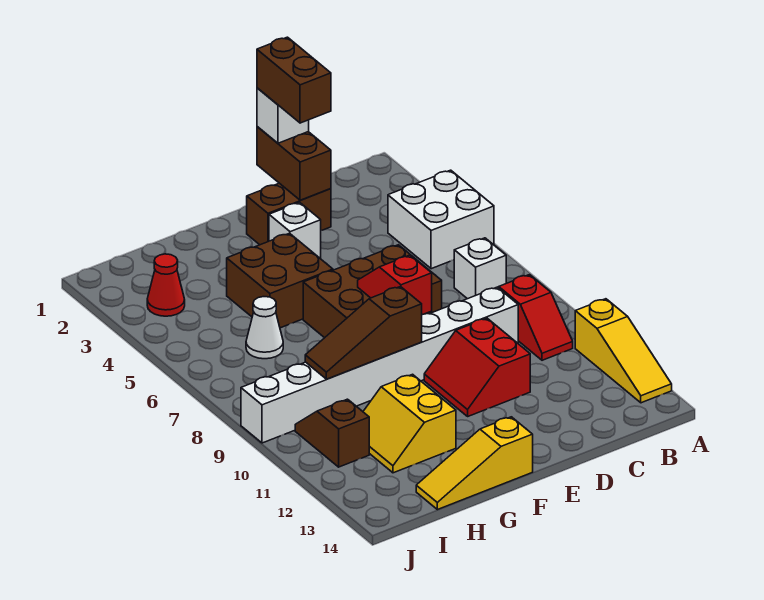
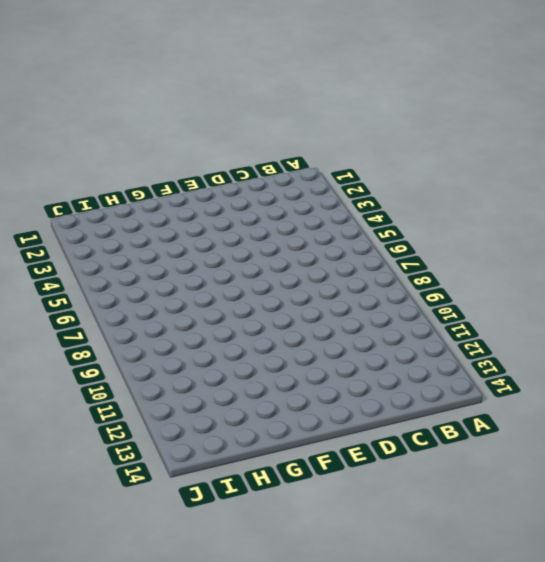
none -> white brick A4:B5 level 1
none -> yellow slope A11:A13 level 1 top 11
none -> white brick B7 level 1

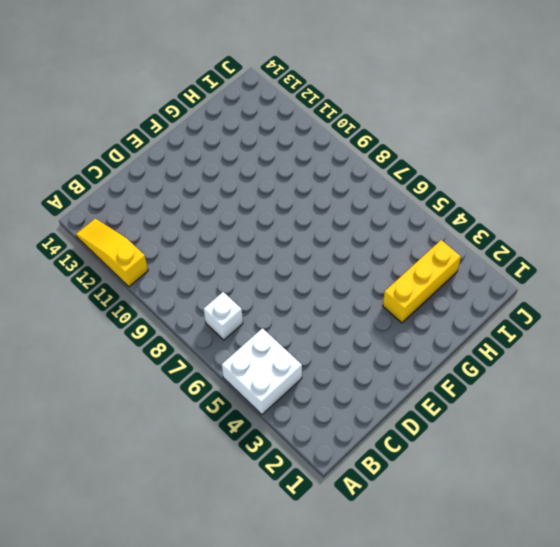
yellow brick G3:I3 level 1 -> red cone I3 level 1
none -> red slope B9:B10 level 1 top 9
none -> white brick C9:J9 level 1
none -> brown brick D2:E2 level 1

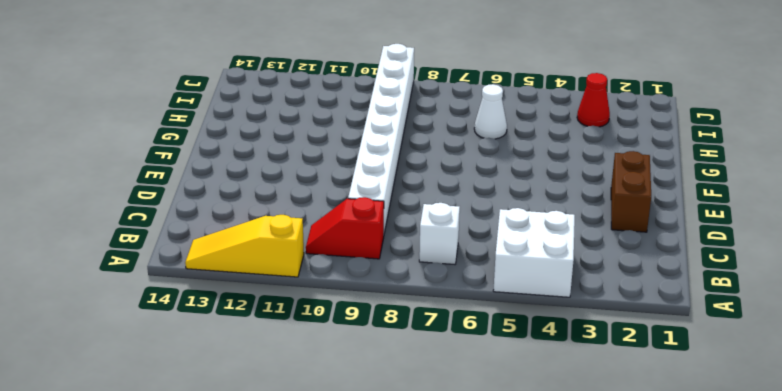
none -> brown brick D6:F7 level 1
none -> red slope D10:E11 level 1 top D
none -> white brick E3 level 1

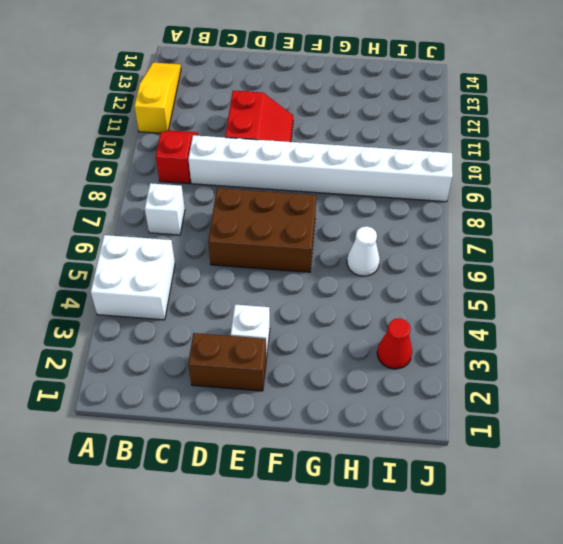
none -> brown brick F4:G5 level 1
none -> yellow slope F14:H14 level 1 top F
none -> yellow slope G11:H12 level 1 top G

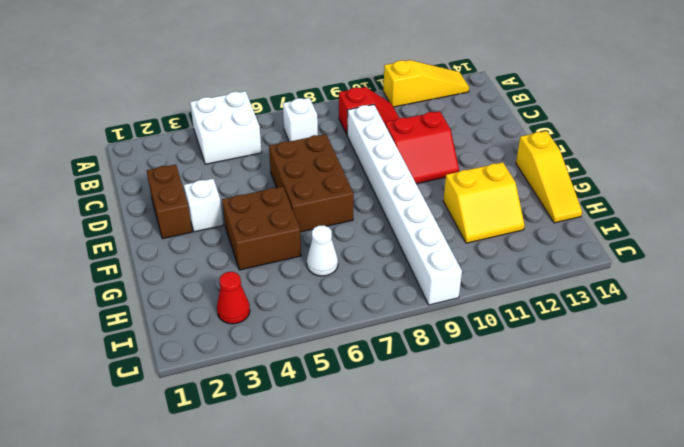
none -> brown slope I10:I11 level 1 top 11
none -> brown brick D1:D2 level 2
none -> red slope E7:E8 level 2 top 8

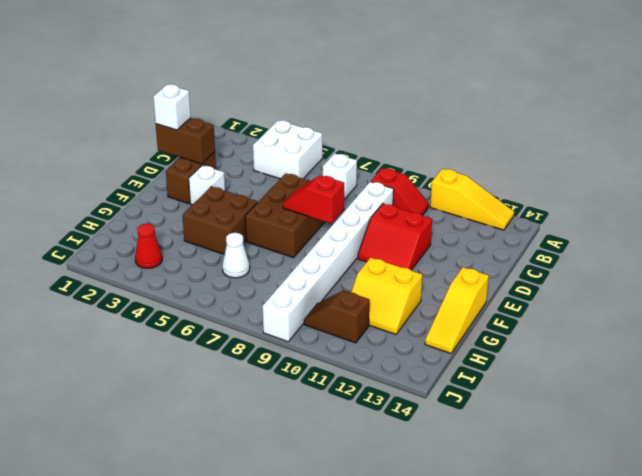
none -> brown slope F9:H9 level 2 top F
none -> brown brick D1:D2 level 4

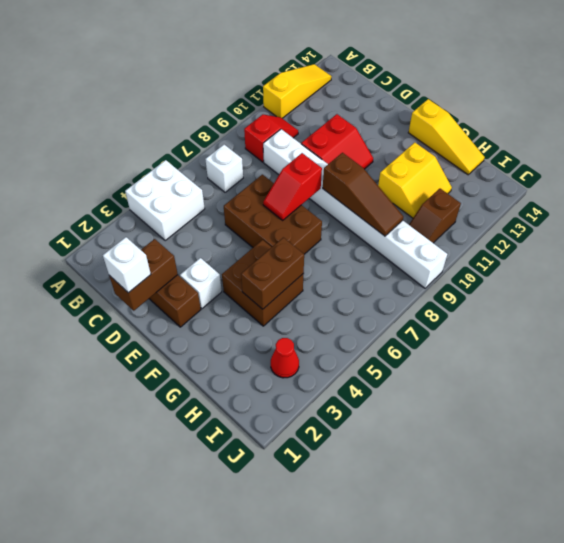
brown brick G4:G5 level 2 -> brown brick D1:D2 level 4
none -> white cone H6 level 1

